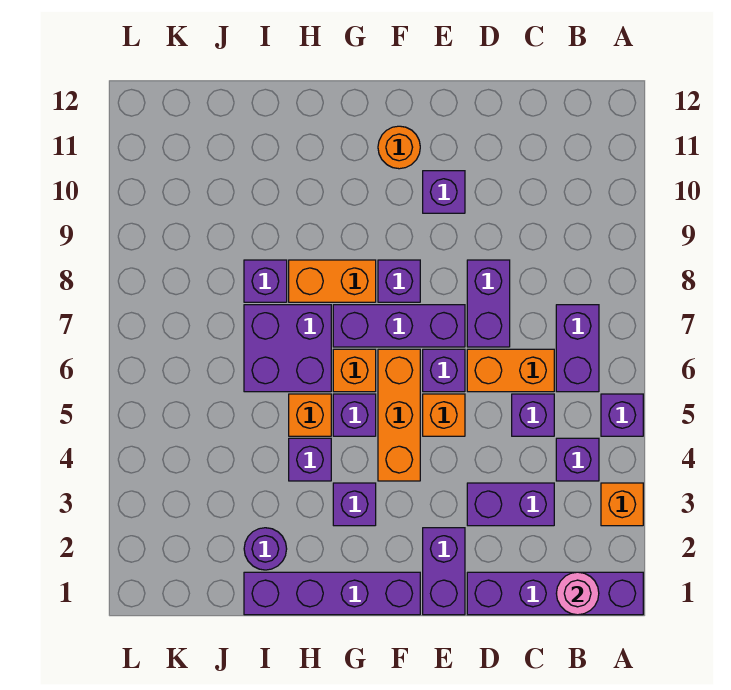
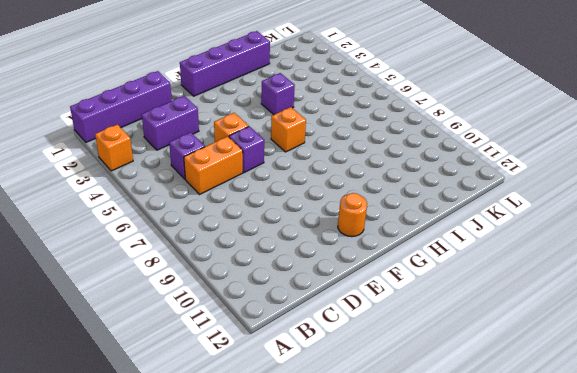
none -> purple brick A5 level 1
none -> purple brick B4 level 1
none -> purple brick B6:B7 level 1

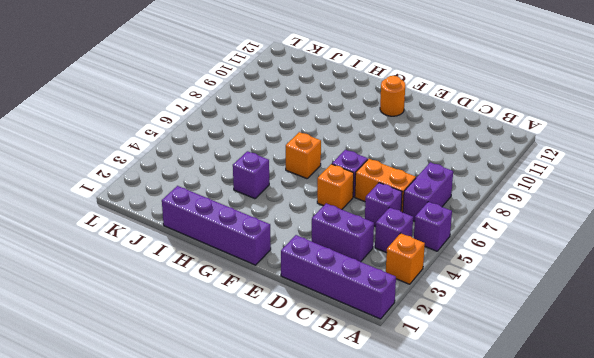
none -> purple brick D7:D8 level 1
none -> purple brick E1:E2 level 1
none -> purple brick E7:G7 level 1

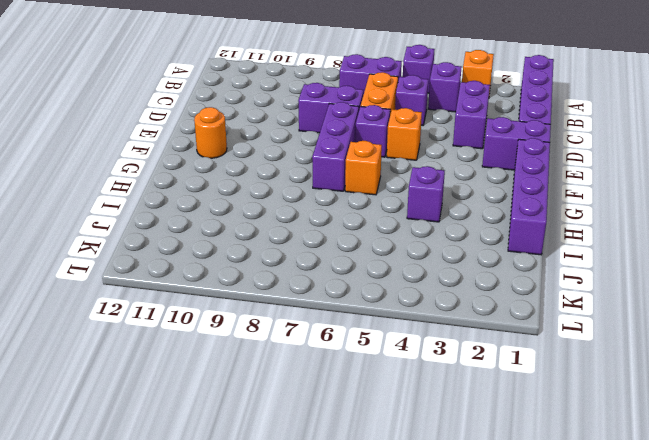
none -> purple brick E10 level 1
none -> orange brick F4:F6 level 1
none -> purple brick F8 level 1

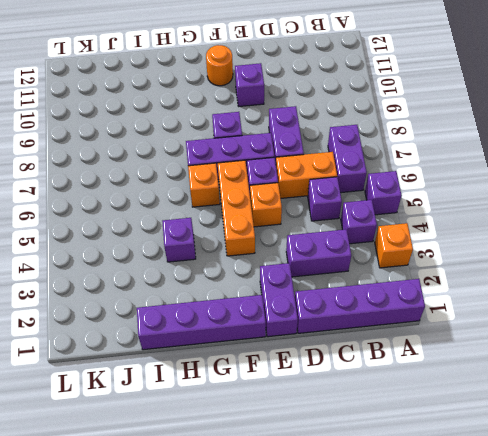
none -> purple brick G3 level 1
none -> purple brick G5 level 1
none -> orange brick G8:H8 level 1

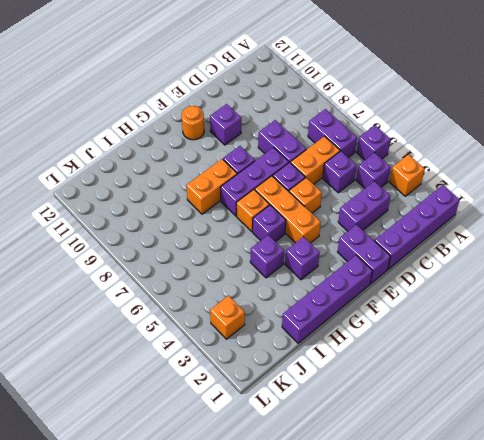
orange brick K3 level 1 -> orange brick H5 level 1
none -> purple brick H6:I7 level 1
none -> purple round brick I2 level 1
none -> purple brick I8 level 1

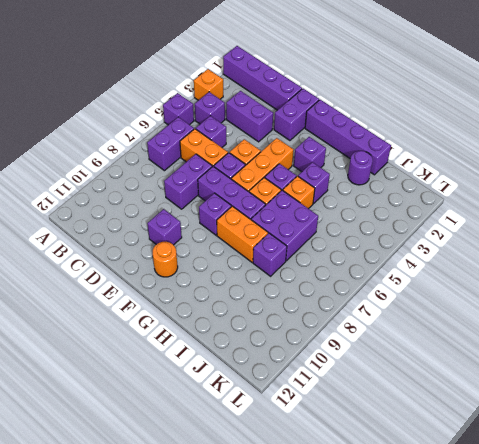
none -> pink round brick B1 level 2

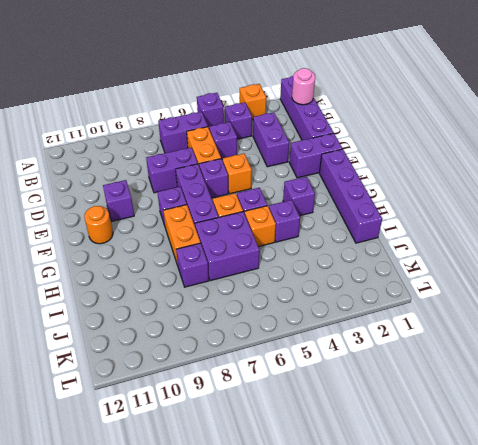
none -> orange brick F4:F6 level 1
none -> purple round brick I2 level 1

